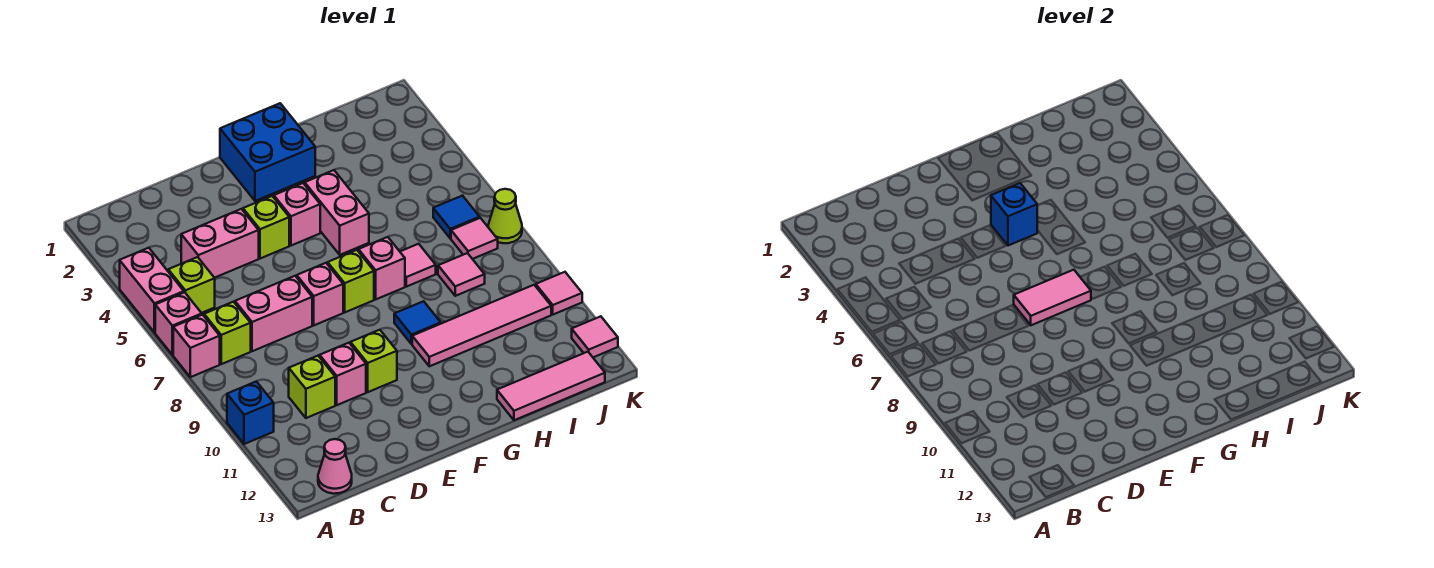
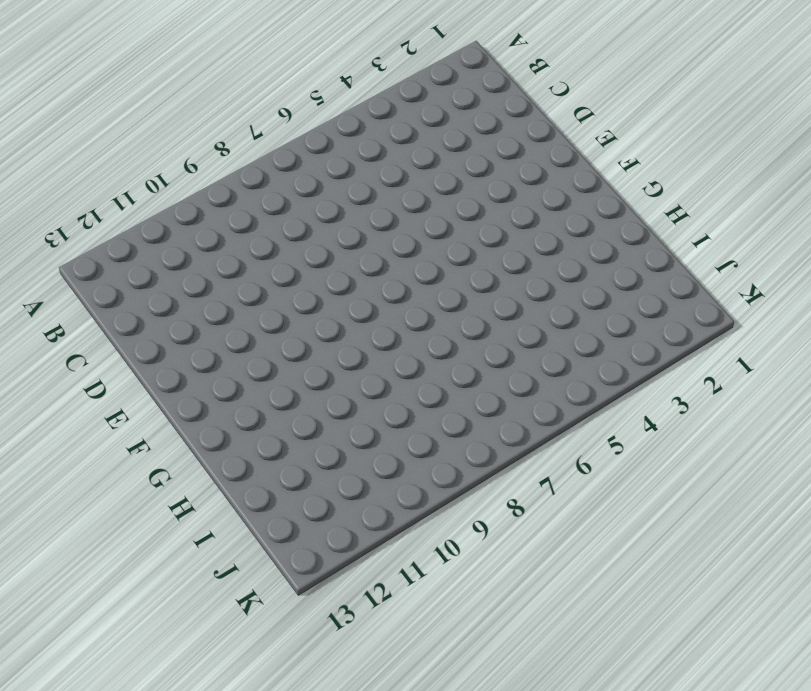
none -> pink brick A4:A5 level 1
none -> pink brick A6 level 1
none -> pink brick A7 level 1
none -> blue brick A10 level 1

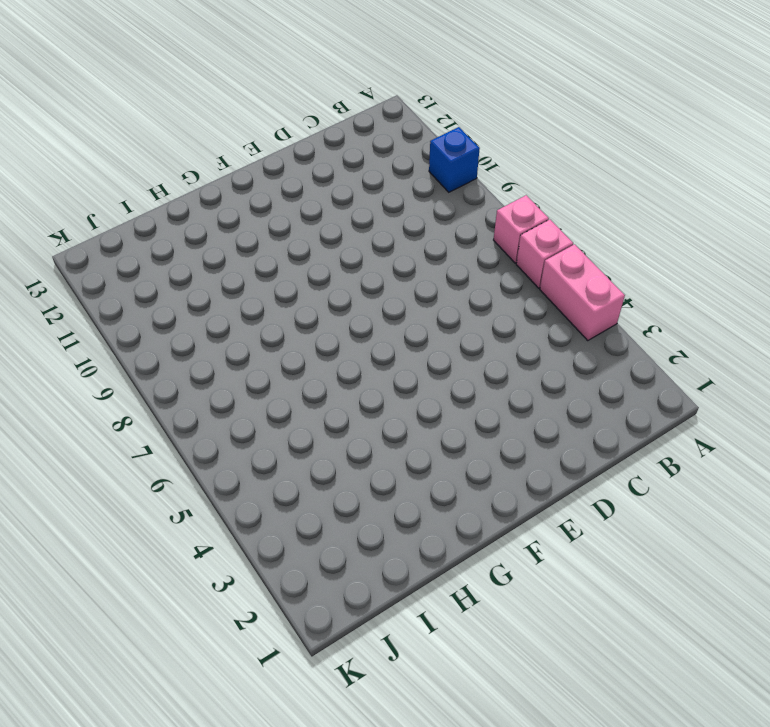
none -> lime brick B5 level 1
none -> lime brick B7 level 1
none -> pink cone B13 level 1
none -> pink brick C4:D4 level 1

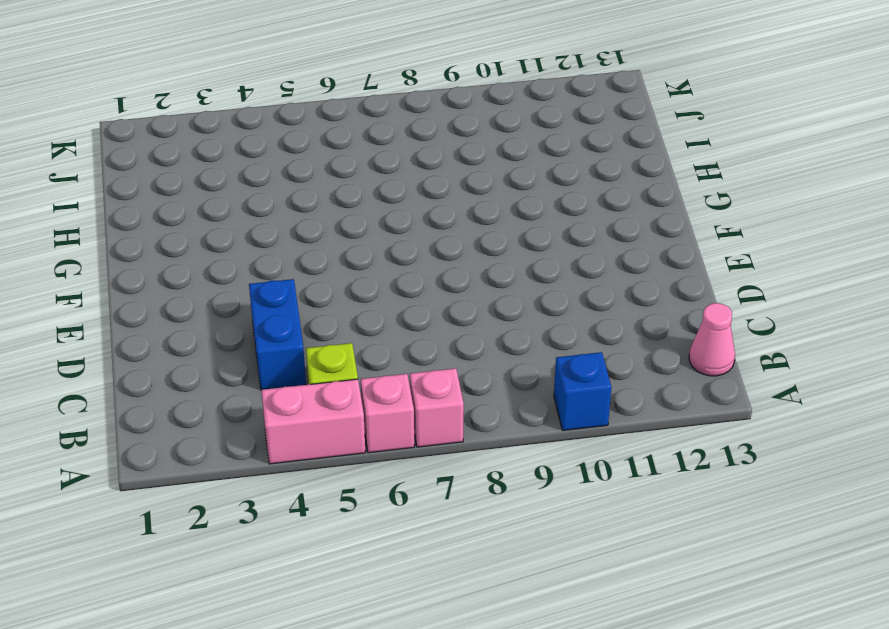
blue brick C4:D4 level 1 -> pink brick C4:D4 level 1
none -> lime brick B7 level 1
none -> pink brick C7:D7 level 1
none -> lime brick C10 level 1
none -> pink brick D10 level 1

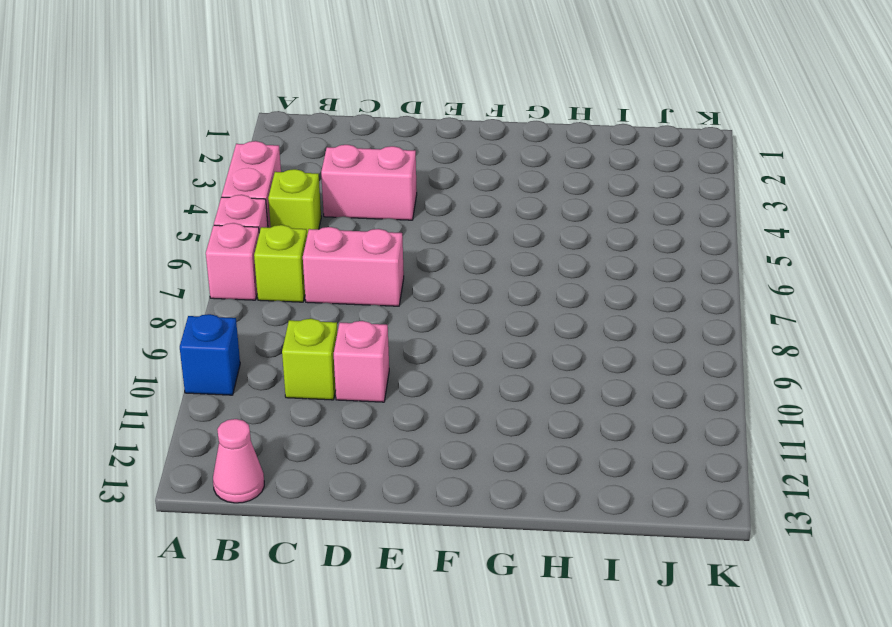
none -> lime brick E4 level 1
none -> pink brick E7 level 1
none -> lime brick E10 level 1
none -> blue brick F1:G2 level 1

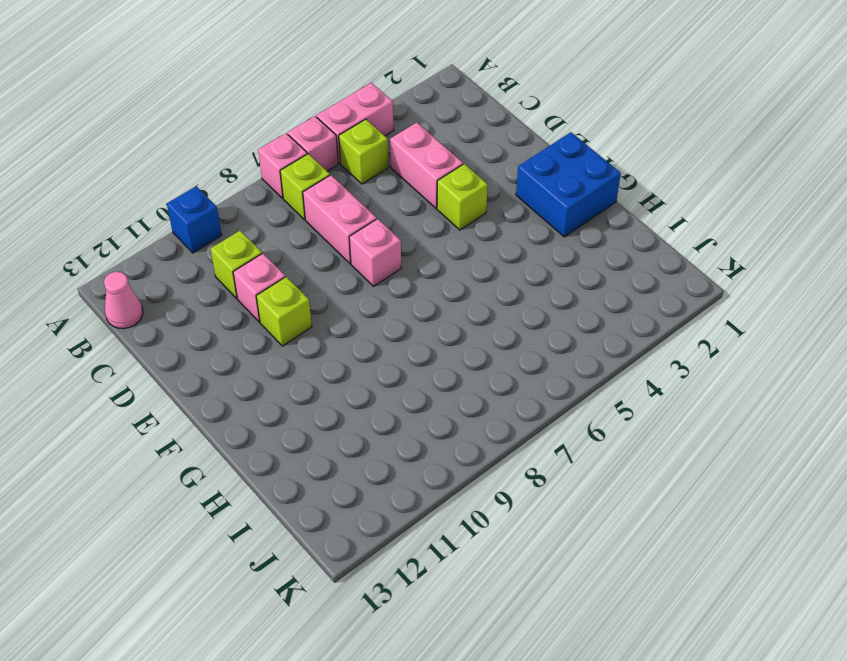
none -> pink brick F4 level 1
none -> lime brick F7 level 1
none -> pink brick G4:G5 level 1
none -> pink brick G7 level 1

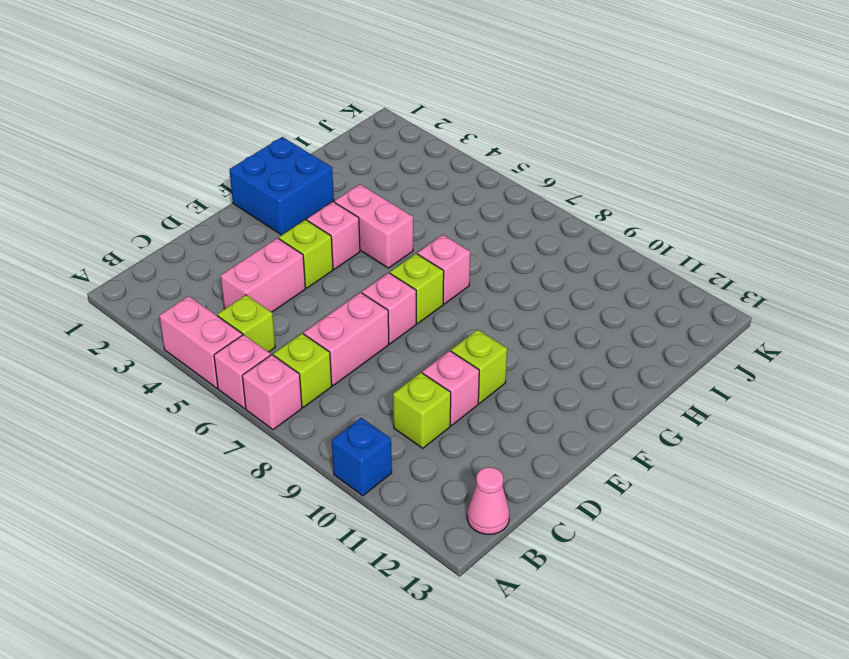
none -> blue tile G9 level 1
none -> pink tile G10:J10 level 1
none -> pink tile H7 level 1
none -> pink tile H13:J13 level 1

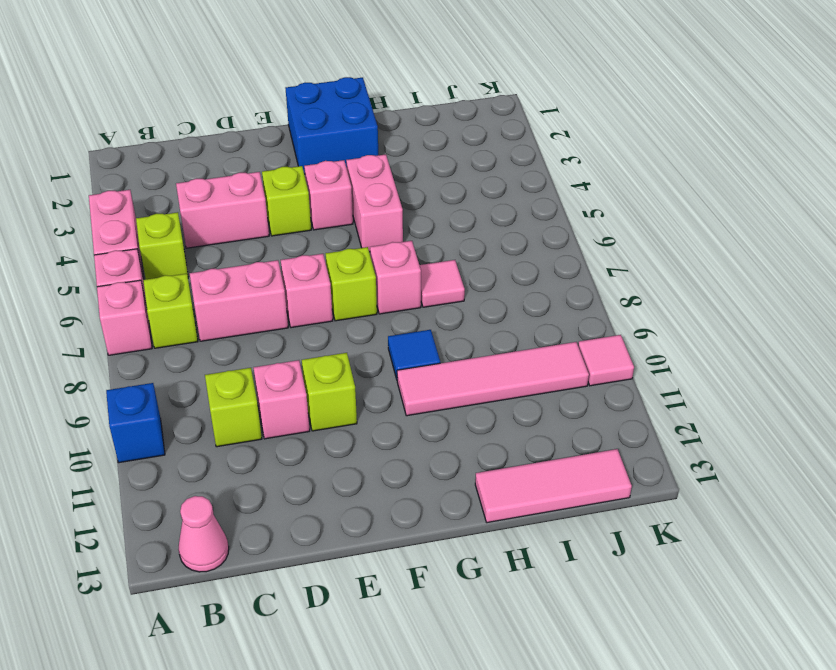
none -> pink tile I8 level 1
none -> blue tile J6 level 1
none -> pink tile J7 level 1
none -> lime cone K7 level 1

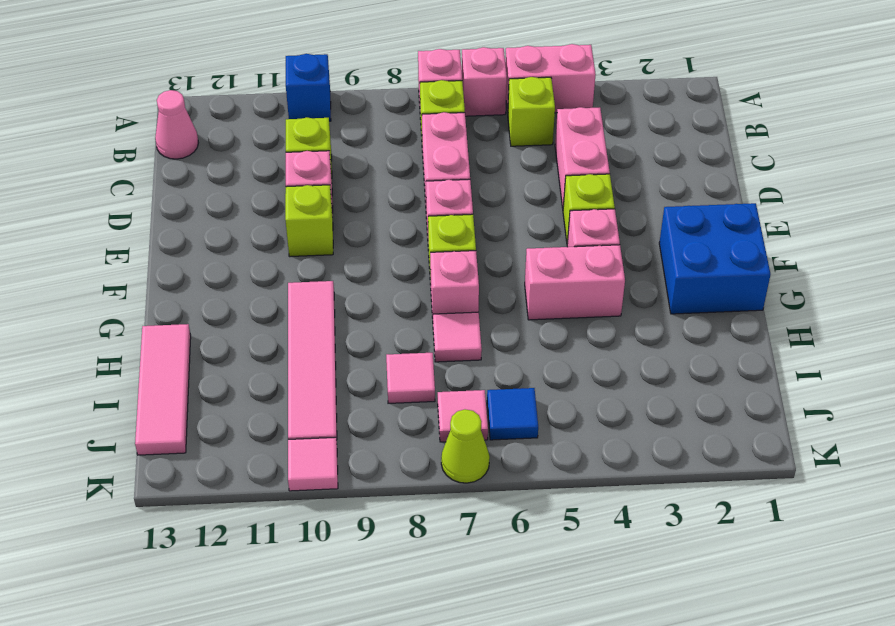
none -> blue tile G9 level 1
none -> pink tile K12 level 1
none -> pink tile E7:F7 level 2
none -> blue brick F4 level 2

